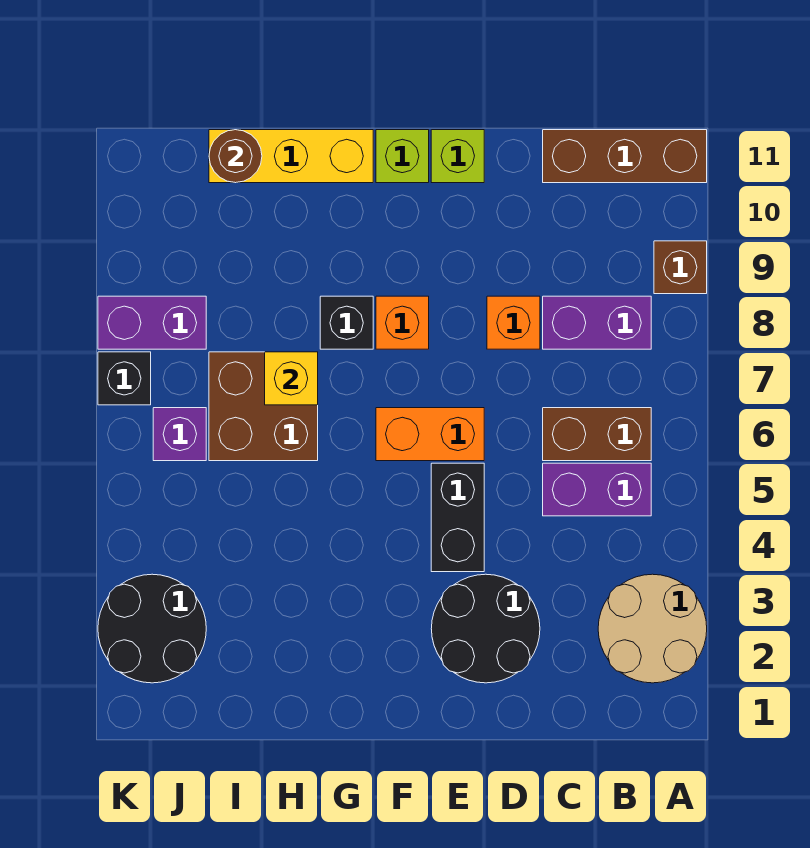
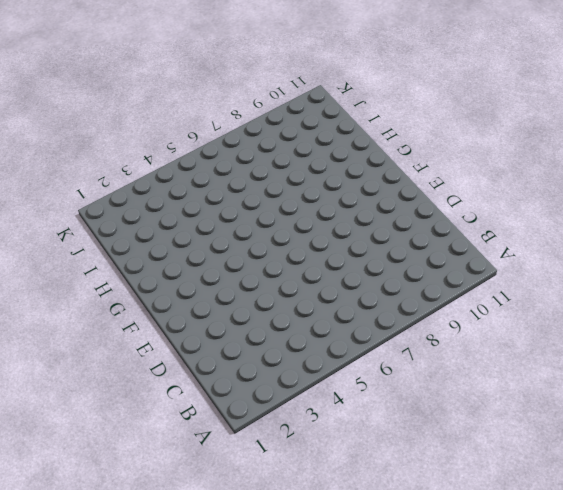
none -> tan round brick A2:B3 level 1
none -> brown brick A9 level 1
none -> brown brick A11:C11 level 1

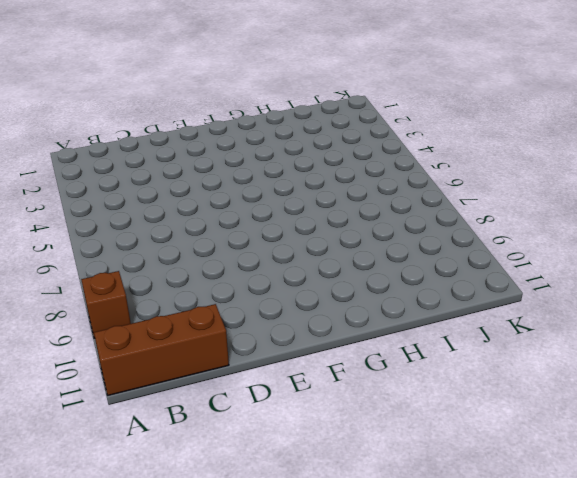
none -> tan round brick A2:B3 level 1
none -> purple brick B5:C5 level 1
none -> brown brick B6:C6 level 1

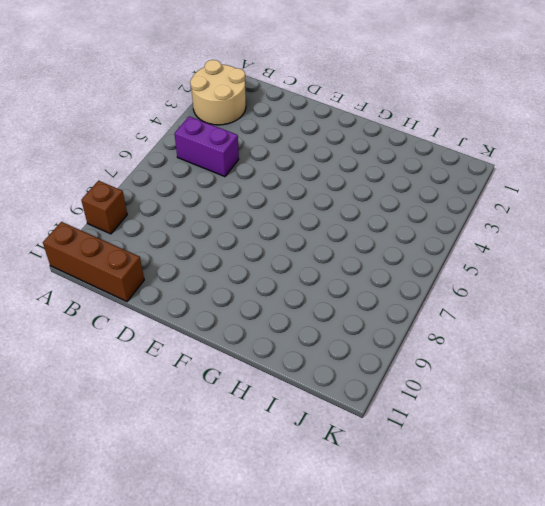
none -> brown brick B6:C6 level 1
none -> purple brick B8:C8 level 1
none -> black round brick D2:E3 level 1

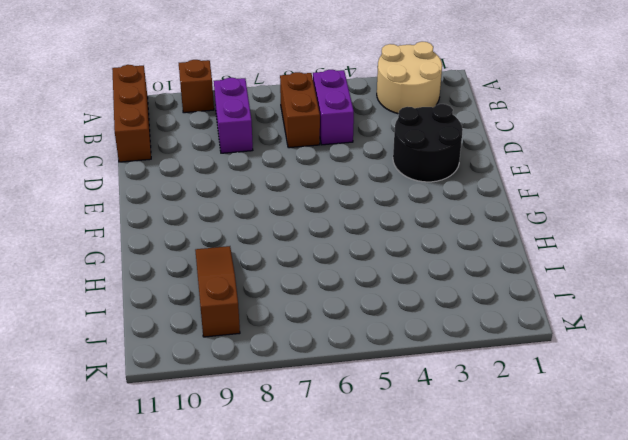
brown slope H9:J9 level 1 top J -> none
none -> orange brick D8 level 1
none -> black brick E4:E5 level 1
none -> orange brick E6:F6 level 1

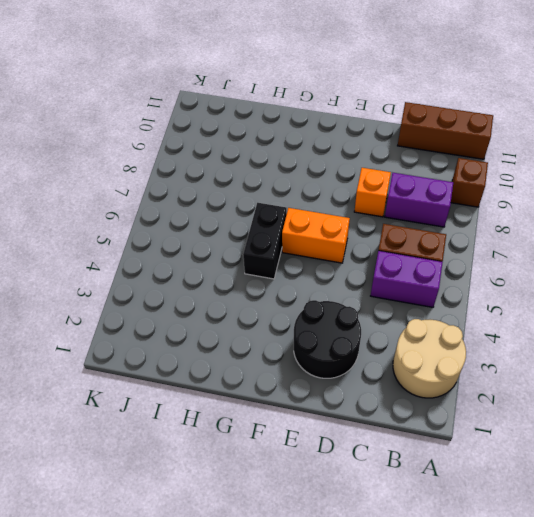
black brick G5:G6 level 1 -> black brick E4:E5 level 1
none -> lime brick E11 level 1
none -> orange brick F8 level 1
none -> lime brick F11 level 1

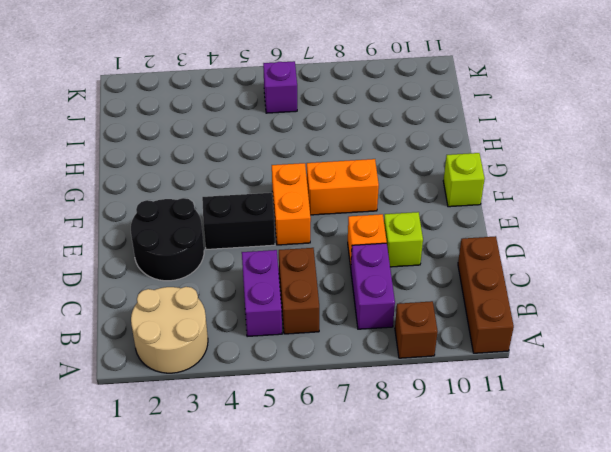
lime brick D9 level 1 -> lime brick E11 level 1
orange brick F7:F8 level 1 -> orange brick F8 level 1
none -> black brick G8 level 1
none -> yellow brick G11:I11 level 1
none -> brown brick H6:I7 level 1

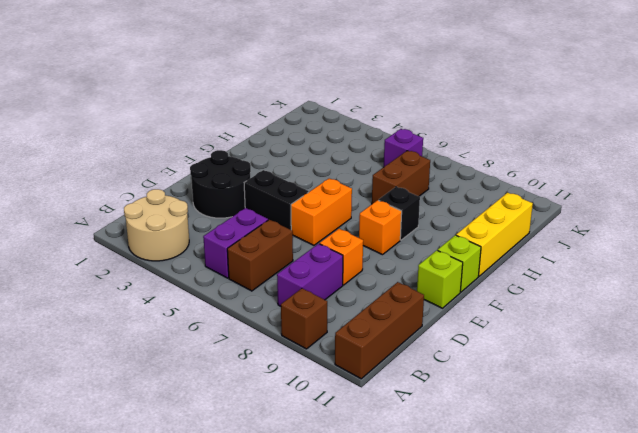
brown brick H7:I7 level 1 -> brown brick H6:I7 level 1
none -> black round brick J2:K3 level 1
none -> purple brick J8:K8 level 1
none -> black brick K7 level 1

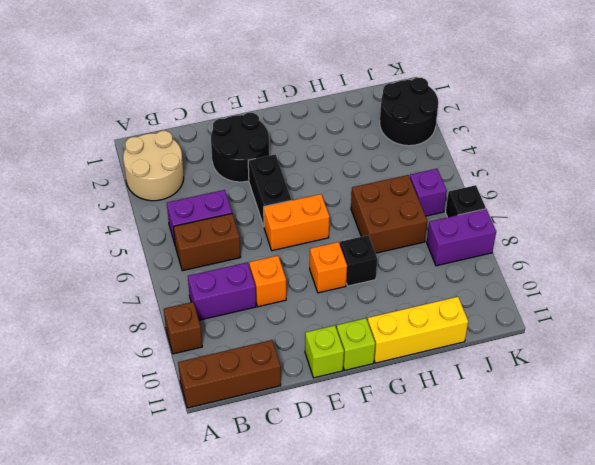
none -> yellow brick H7 level 2
none -> brown round brick I11 level 2

